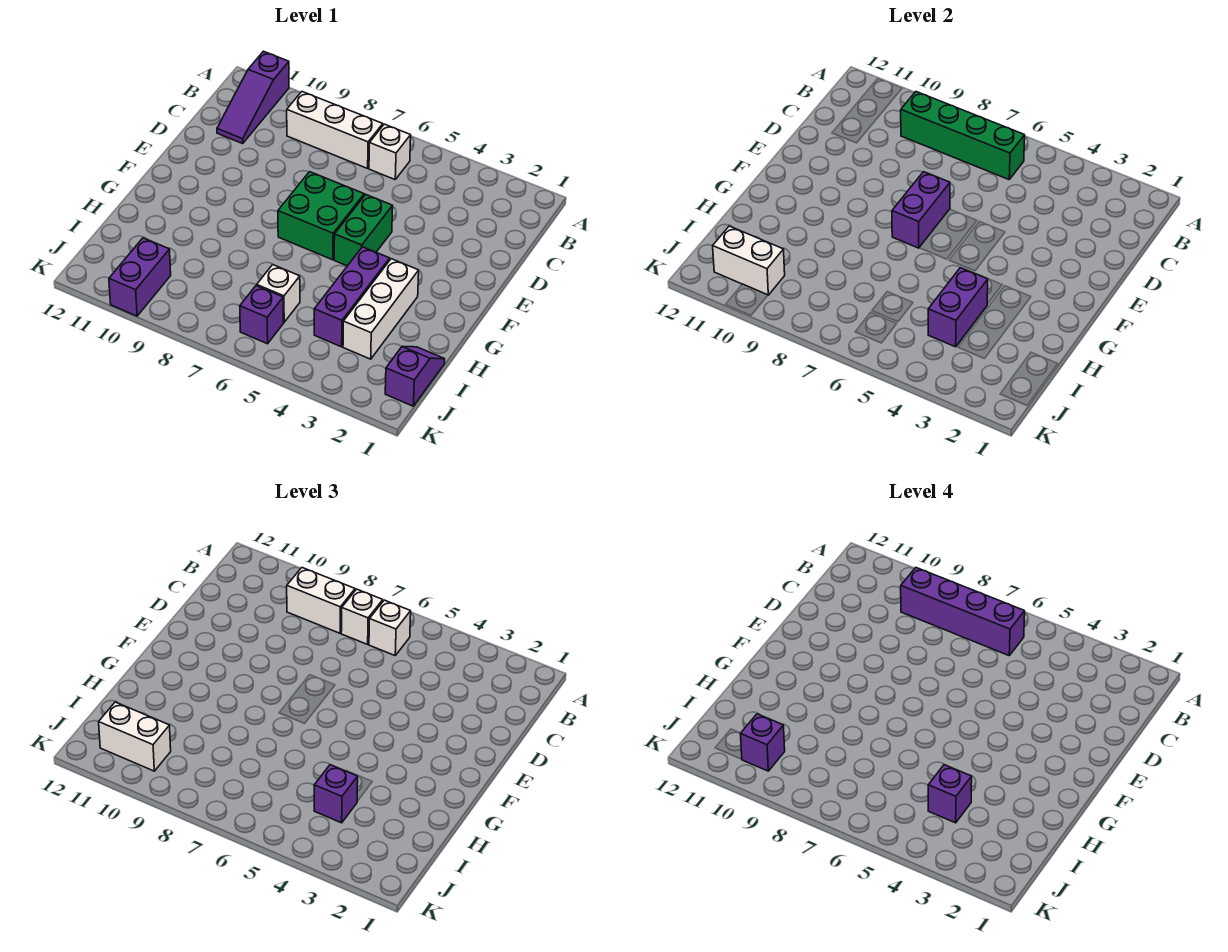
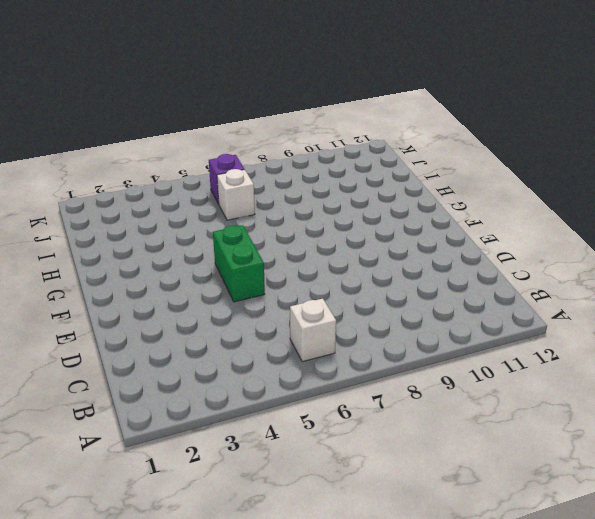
none -> purple slope A11:C11 level 1 top A
none -> white brick B7:B9 level 1
none -> green brick E6:F7 level 1

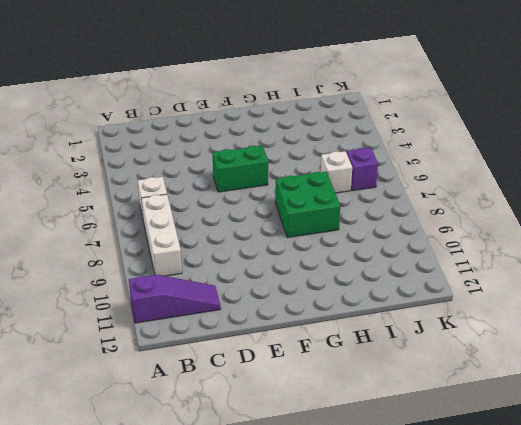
green brick G7:H8 level 1 -> green brick E6:F7 level 1
none -> white brick G3:I3 level 1
none -> purple brick G4:I4 level 1
none -> purple slope I1:J1 level 1 top J

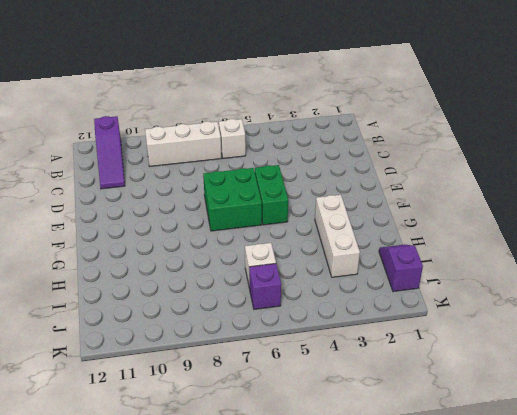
none -> purple brick G4:I4 level 1
none -> purple brick J10:K10 level 1
none -> green brick B6:B9 level 2

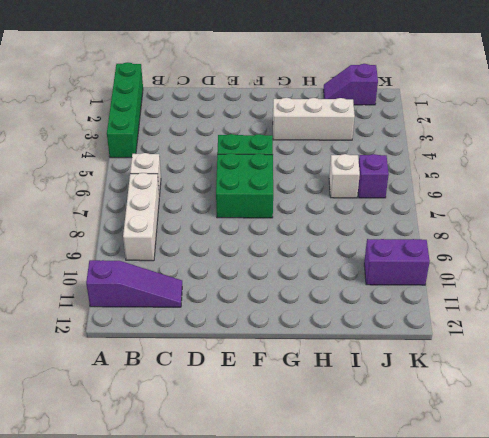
green brick A1:A4 level 1 -> green brick B6:B9 level 2
none -> purple brick G4:I4 level 1
none -> purple brick E7:F7 level 2
none -> purple brick H4:I4 level 2

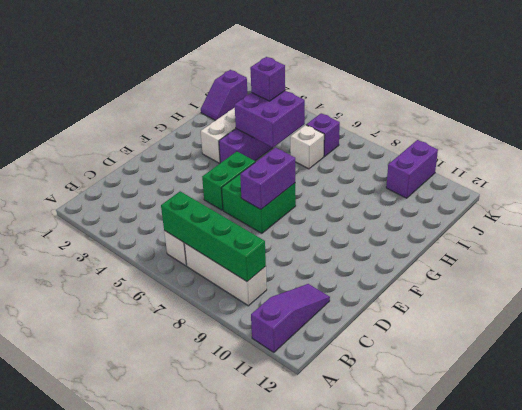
purple brick H4:I5 level 2 -> purple brick H4:I4 level 2
none -> white brick J10:J11 level 2
none -> white brick B6 level 3
none -> white brick B7 level 3

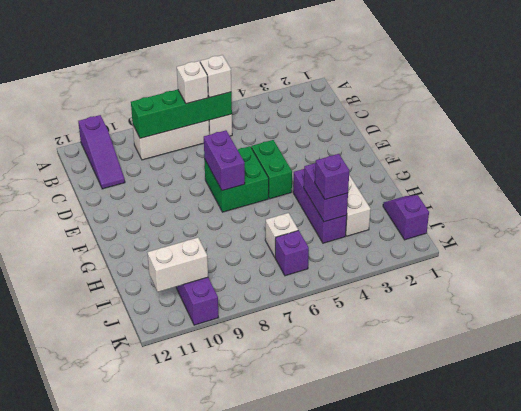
none -> white brick B8:B9 level 3
none -> white brick J10:J11 level 3
none -> purple brick B6:B9 level 4

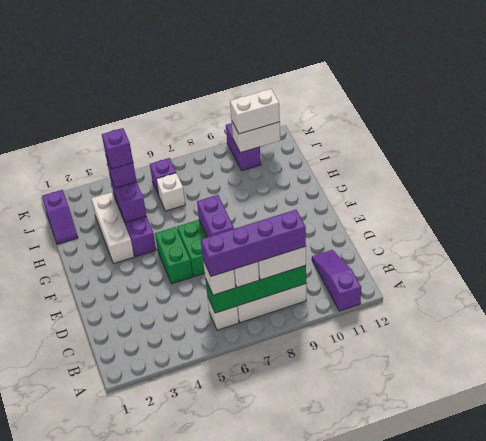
none -> purple brick J10 level 4

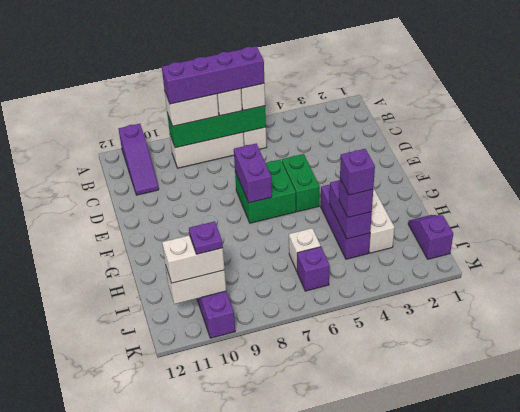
purple plate J10 level 4 -> purple brick J10 level 4

